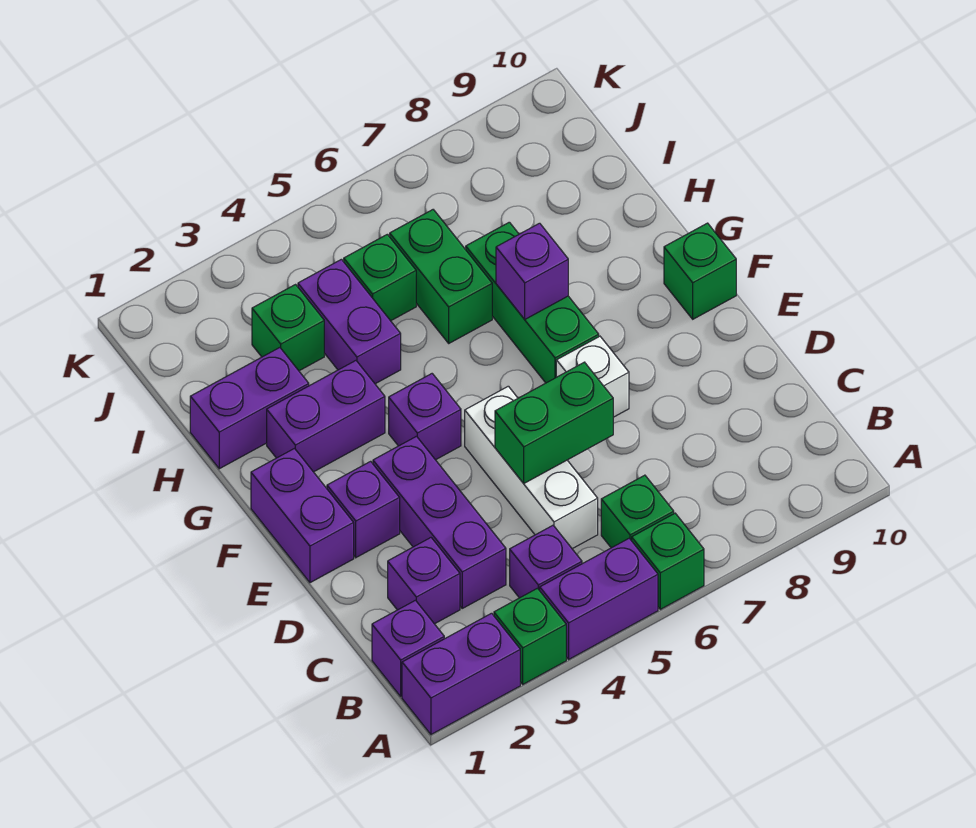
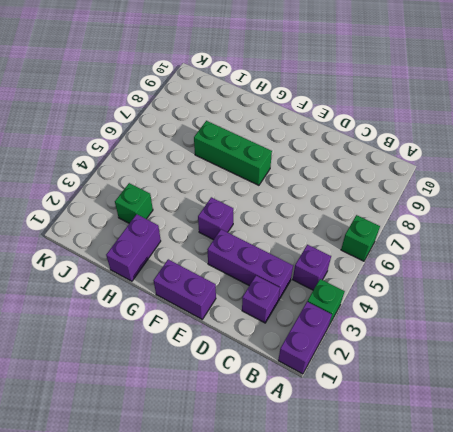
none -> purple brick A4:A5 level 1
none -> purple brick B1 level 1
none -> green brick B6 level 1

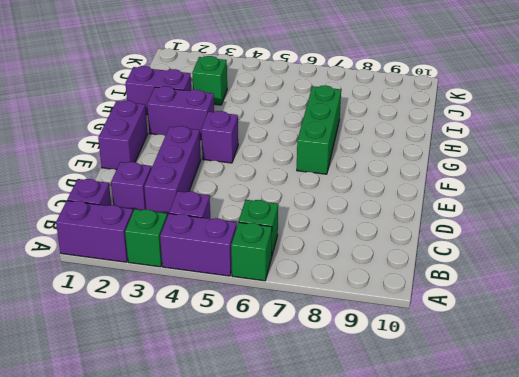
none -> white brick C5:E5 level 1
none -> purple brick E2 level 1
none -> white brick E7 level 1

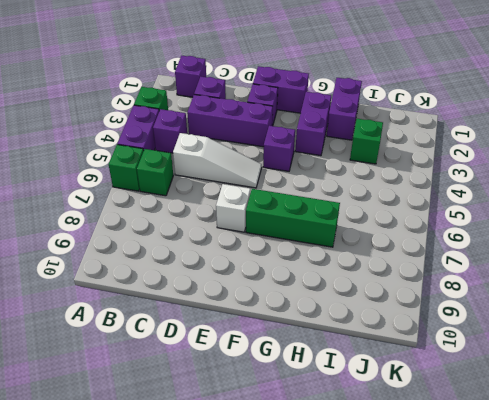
white slope C5:E5 level 1 top C -> white brick C5:E5 level 1
none -> purple brick A1:A2 level 1
none -> green brick F10 level 1
none -> purple brick H4:I4 level 1

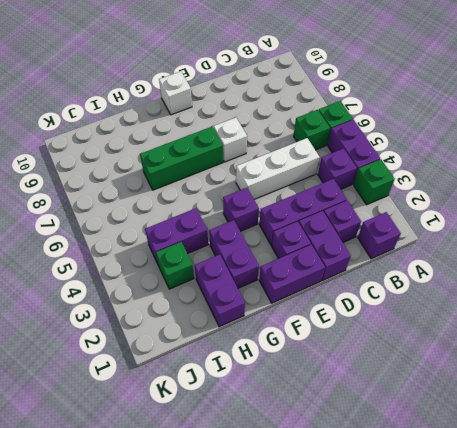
purple brick D1:D2 level 1 -> purple brick A1:A2 level 1
white brick F10 level 1 -> green brick F10 level 1
none -> green brick H6:I6 level 1
none -> green brick I5 level 1
none -> green brick D5:D6 level 2

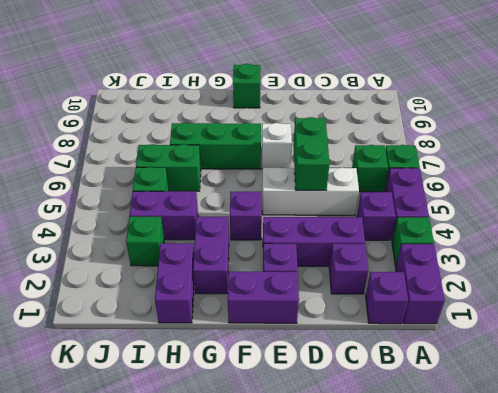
none -> purple brick G7 level 2

